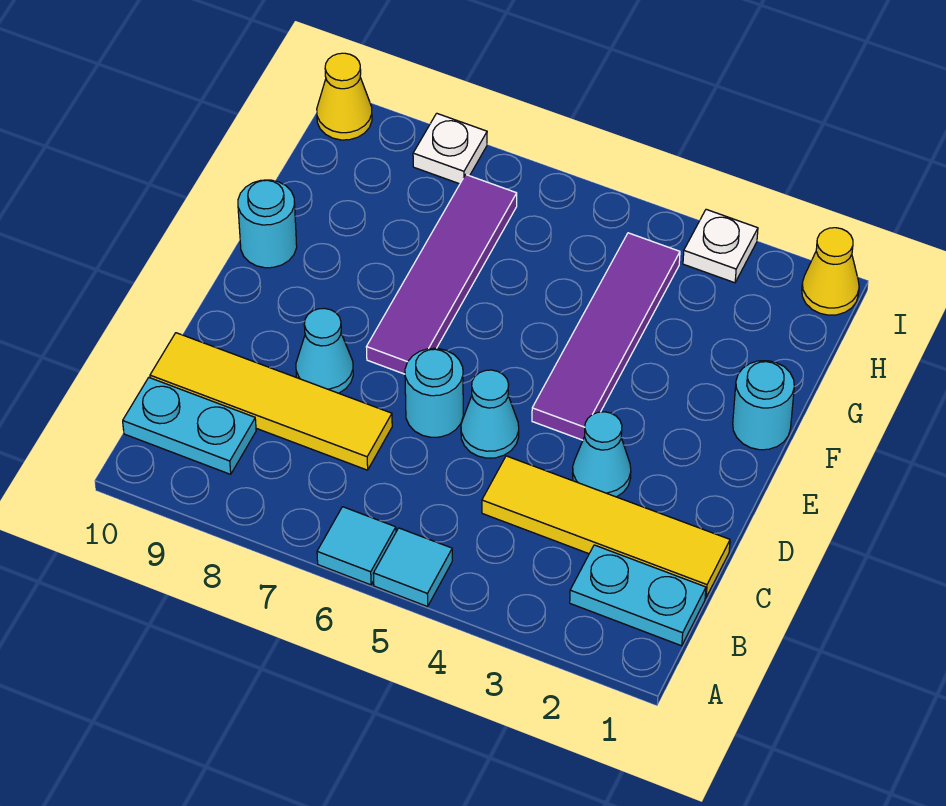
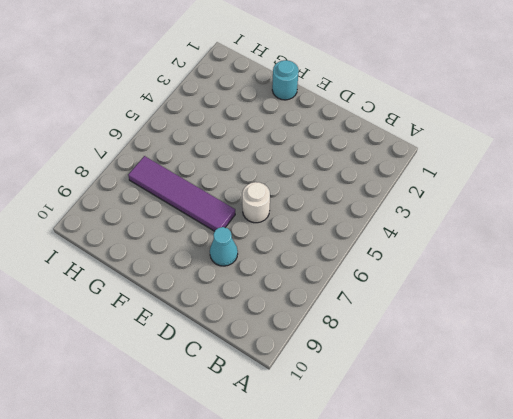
white round brick D6 level 1 -> cyan round brick D6 level 1
none -> cyan tile A5 level 1
none -> cyan tile A6 level 1
none -> cyan plate B1:B2 level 1

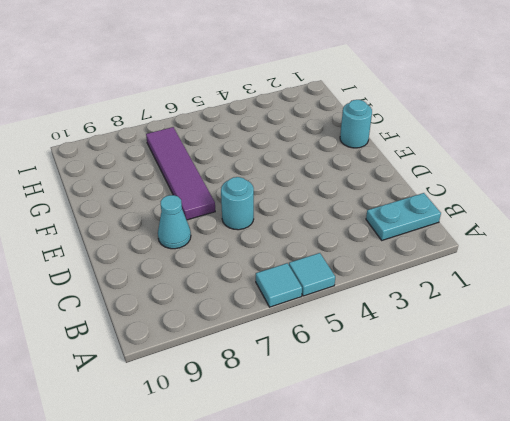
none -> cyan plate B9:B10 level 1
none -> yellow tile C1:C4 level 1
none -> yellow tile C7:C10 level 1

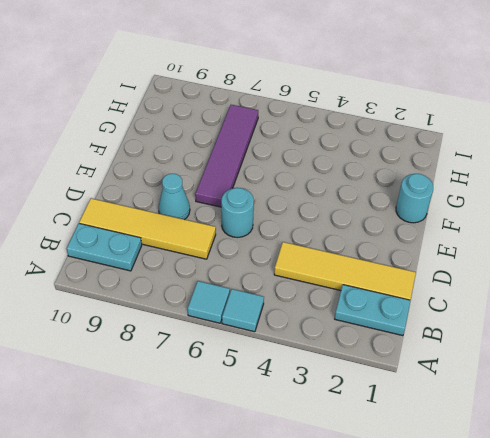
none -> cyan cone D3 level 1
none -> cyan cone D5 level 1
none -> purple tile E4:H4 level 1

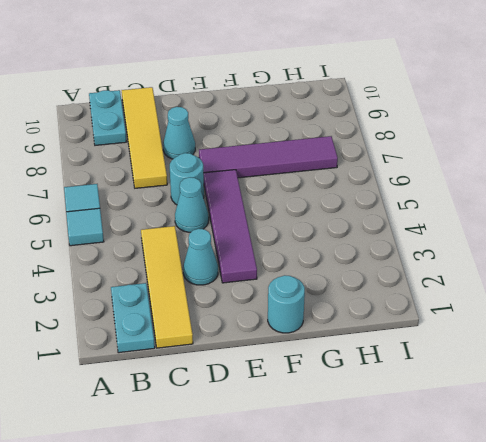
purple tile E3:E6 level 1 -> purple tile E4:H4 level 1
none -> cyan round brick F10 level 1
none -> yellow cone I1 level 1
none -> white plate I3 level 1

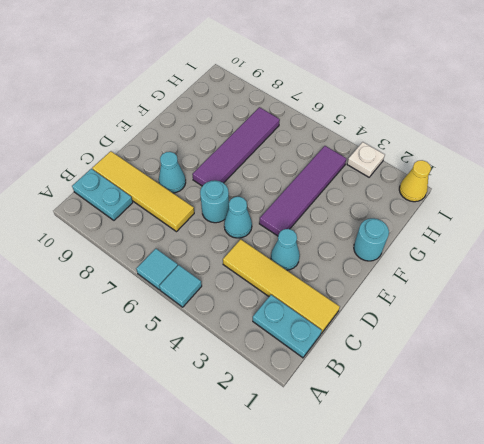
none -> cyan round brick F10 level 1
none -> white plate I8 level 1
none -> yellow cone I10 level 1

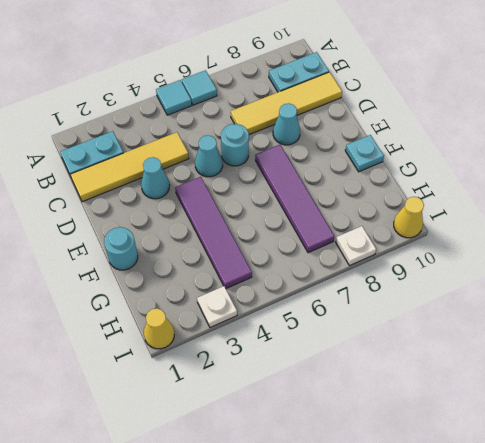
cyan plate F10 level 1 -> cyan round brick F10 level 1

